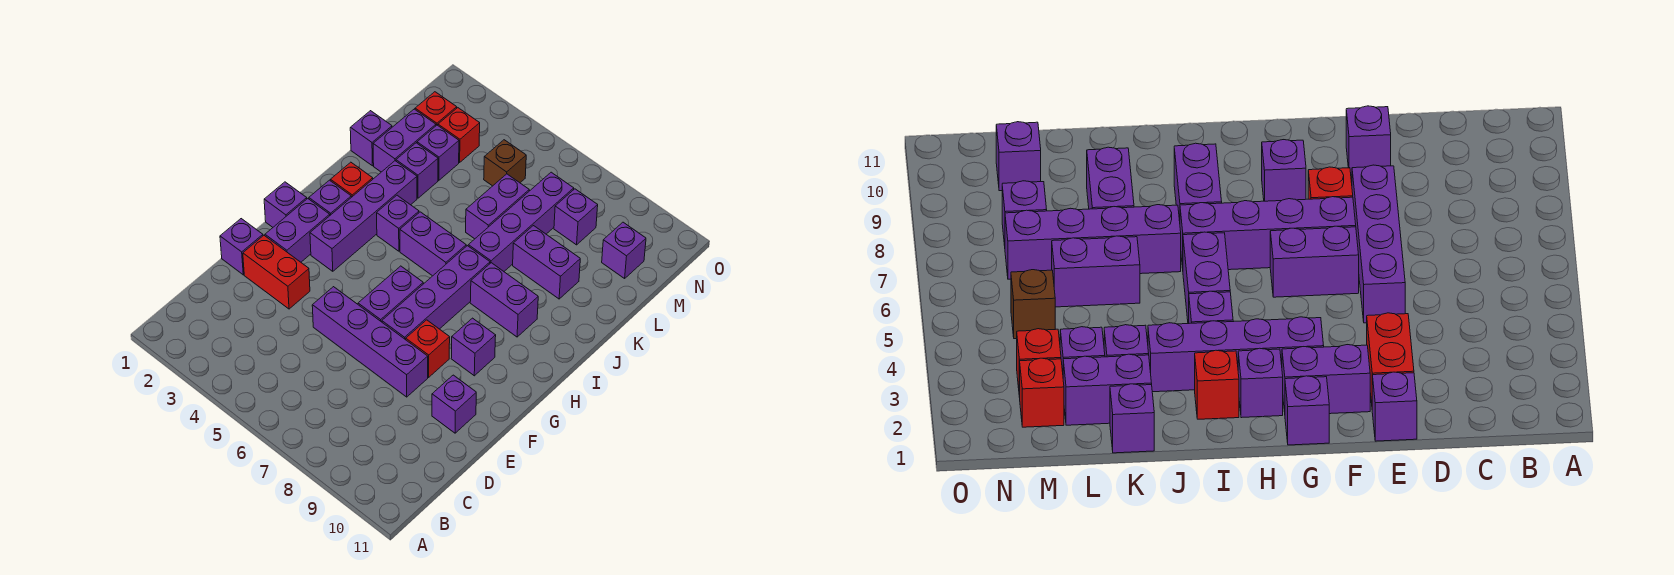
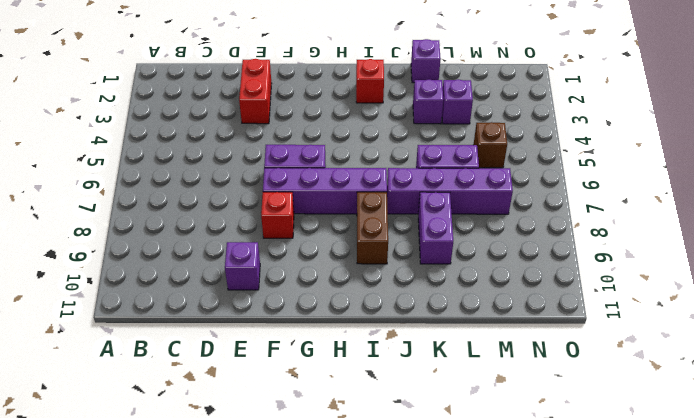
brown brick I8:I9 level 1 -> purple brick I8:I9 level 1
none -> purple brick E1 level 1
none -> purple brick E5:E8 level 1
none -> purple brick F2:G2 level 1

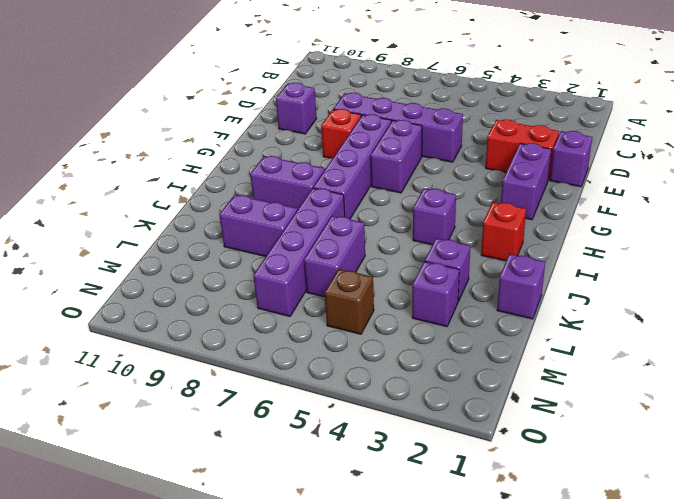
none -> purple brick G1 level 1
none -> purple brick G3:J3 level 1
none -> purple brick G9 level 1

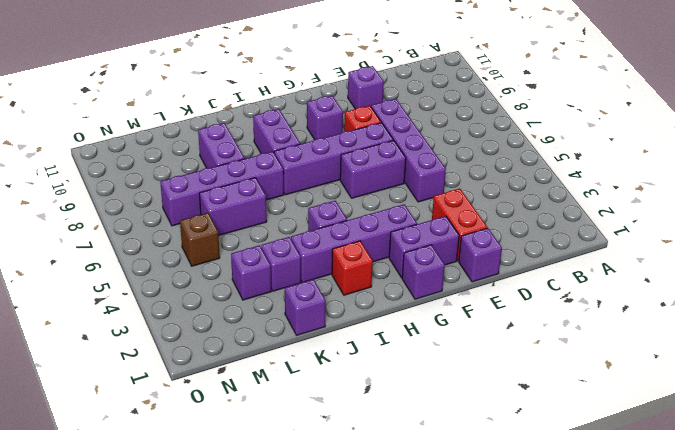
none -> purple brick H2 level 1
none -> purple brick I5:I6 level 1
none -> purple brick K2:L2 level 1

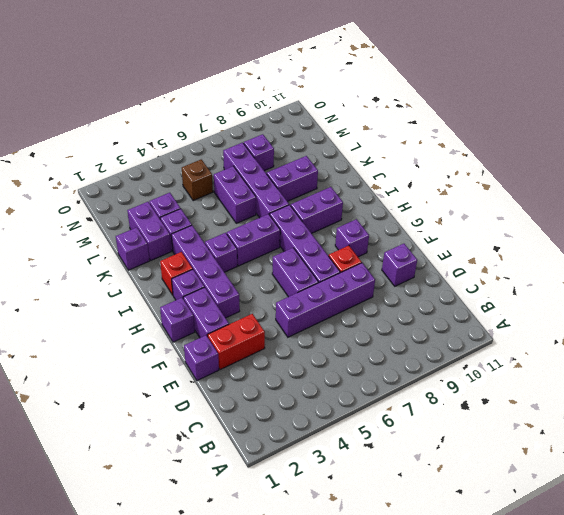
none -> red brick M2 level 1
none -> red brick M3 level 1
none -> purple brick M10 level 1

